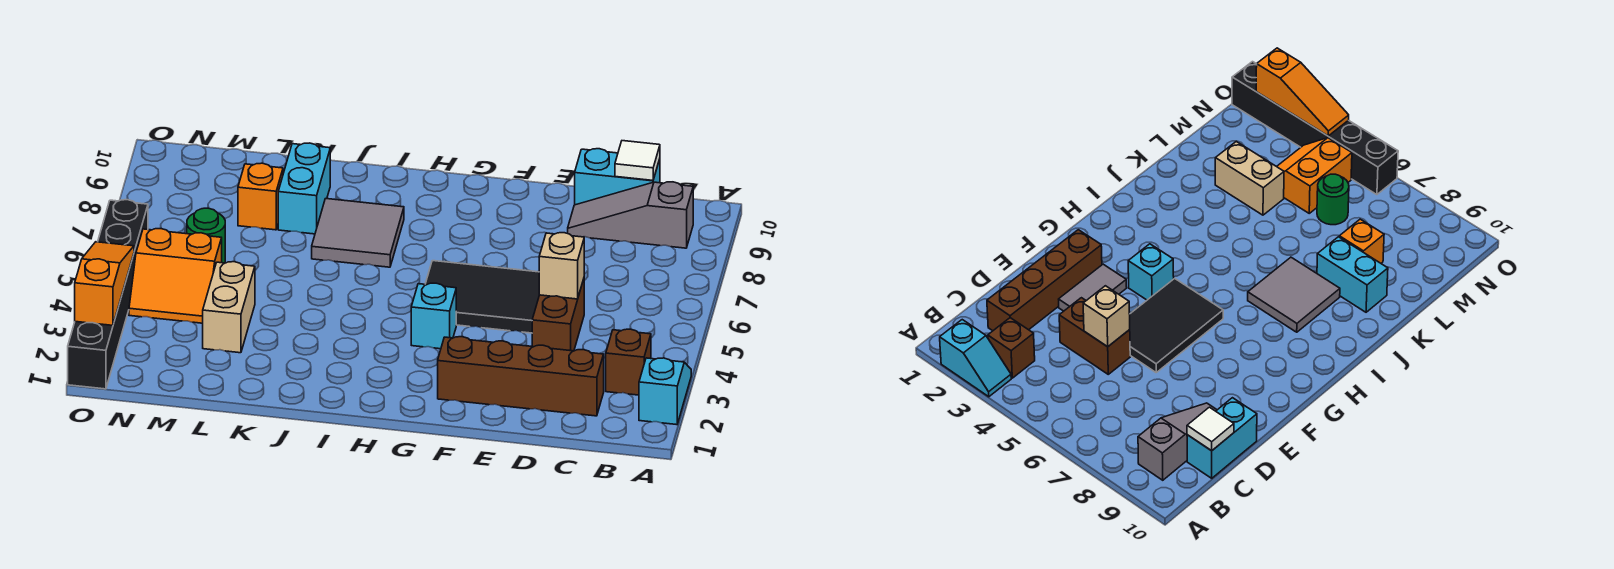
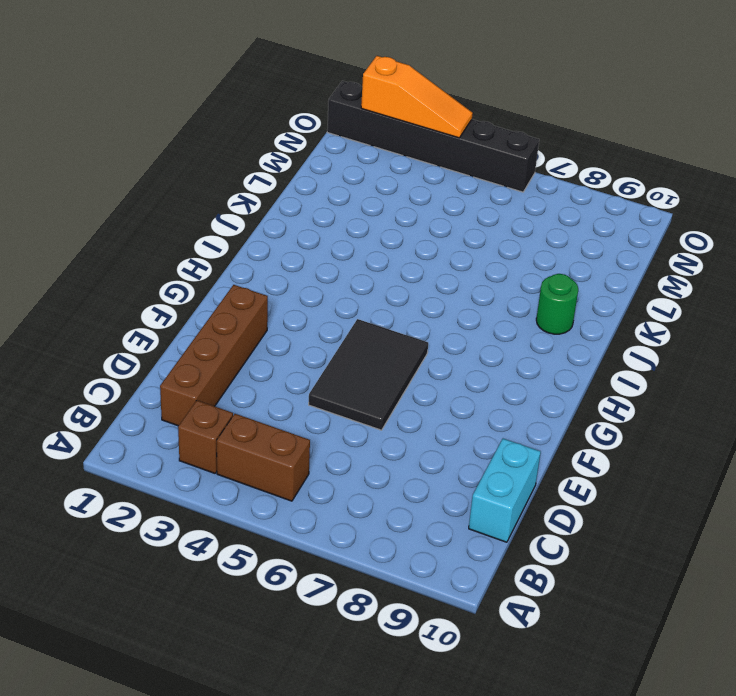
brown brick B4:B5 level 1 -> brown brick D4:D5 level 1
green round brick J9 level 1 -> green round brick M6 level 1
none -> cyan slope A2:A3 level 1 top 2
none -> grey slope B9:D9 level 1 top B
none -> grey tile E3:F3 level 1

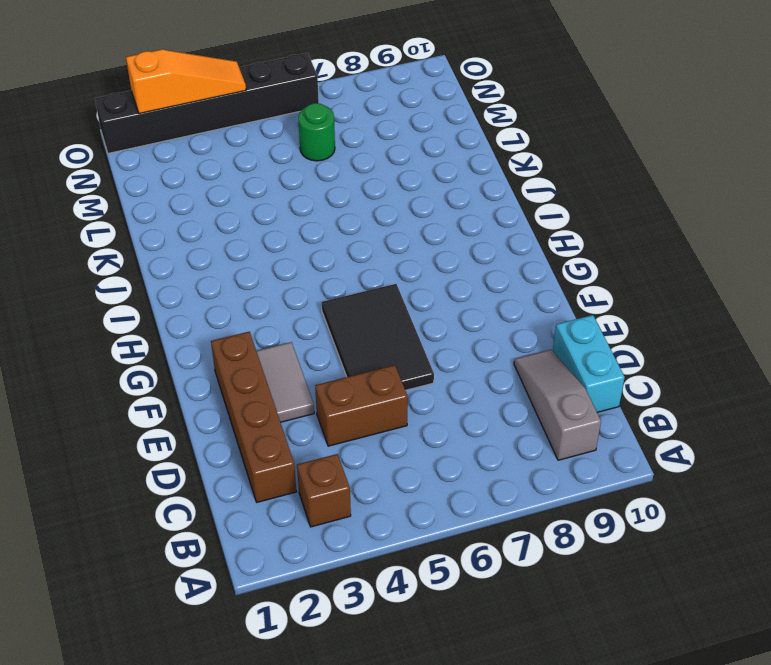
none -> cyan slope A2:A3 level 1 top 2
none -> cyan brick G4 level 1
none -> grey tile I7:J8 level 1

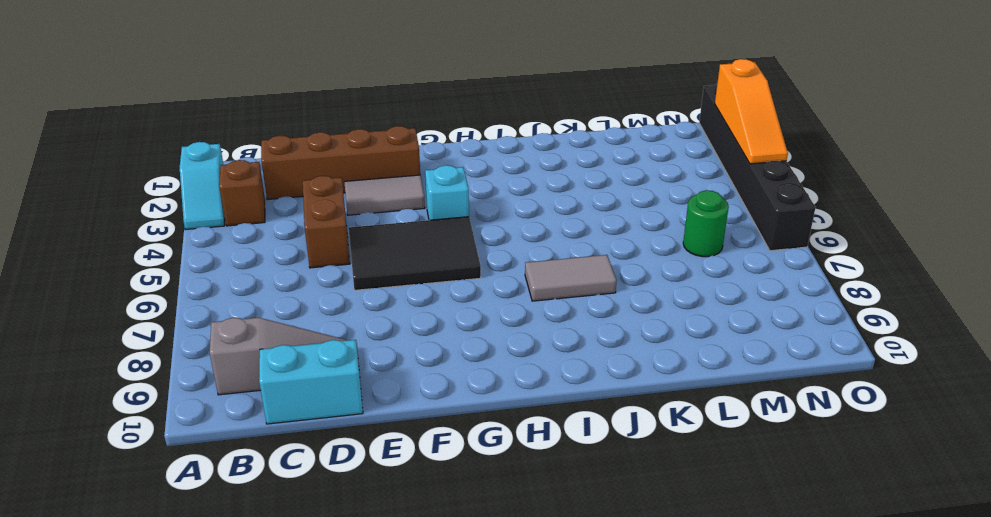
grey tile I7:J7 level 1 -> grey tile I7:J8 level 1
none -> cyan brick K8:K9 level 1
none -> tan brick L3:L4 level 1
none -> orange brick L8 level 1

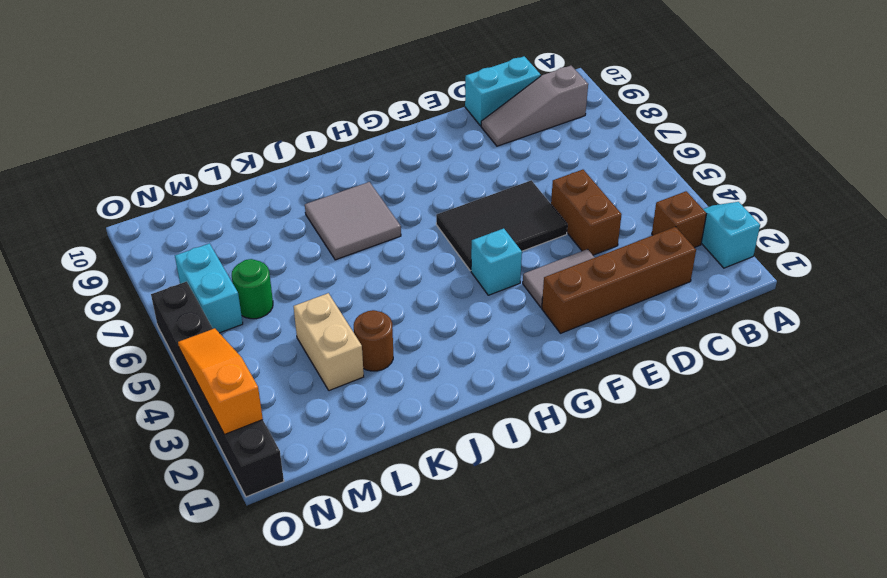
brown round brick K3 level 1 -> none
cyan brick N6:N7 level 1 -> cyan brick K8:K9 level 1
none -> orange brick L8 level 1
none -> orange slope M4:N5 level 1 top 5
none -> white tile C10 level 2

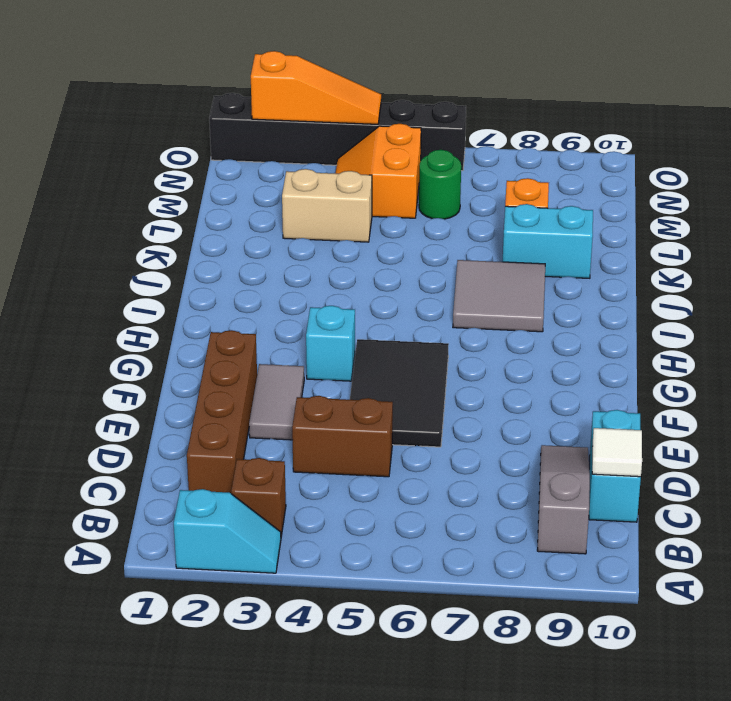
none -> tan brick D5 level 2

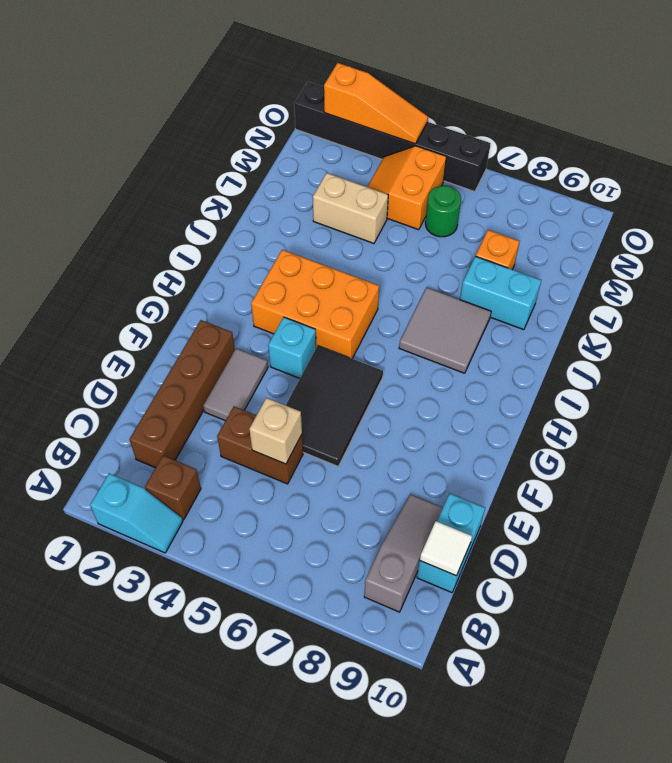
orange brick H3:I5 level 1 -> none

